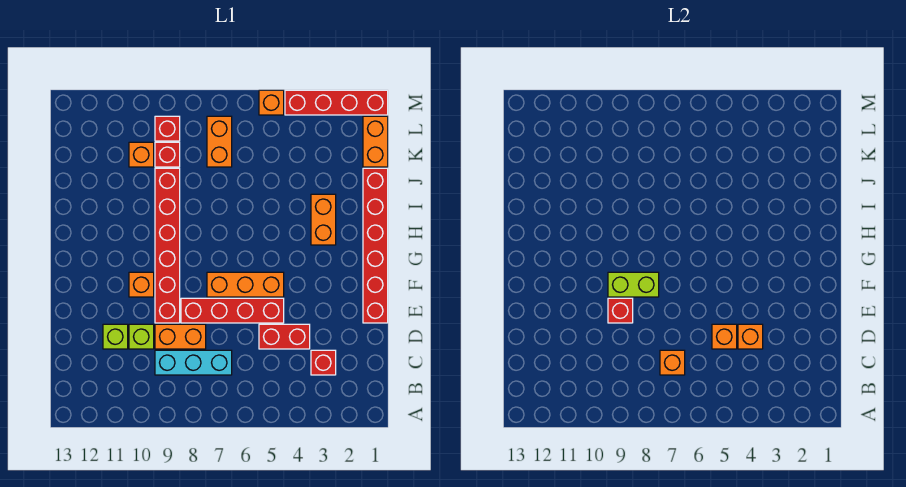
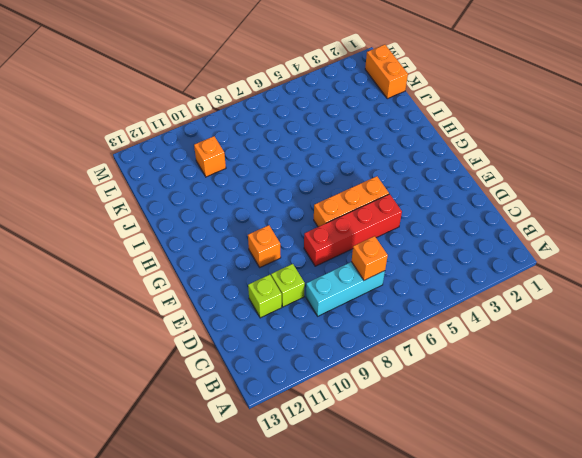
none -> red brick C3 level 1
none -> red brick D4:D5 level 1
none -> orange brick D8:D9 level 1

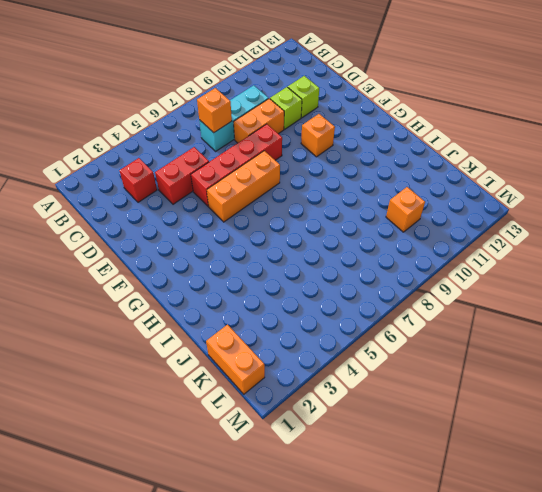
none -> red brick E1:J1 level 1
none -> red brick E9:J9 level 1
none -> orange brick H3:I3 level 1

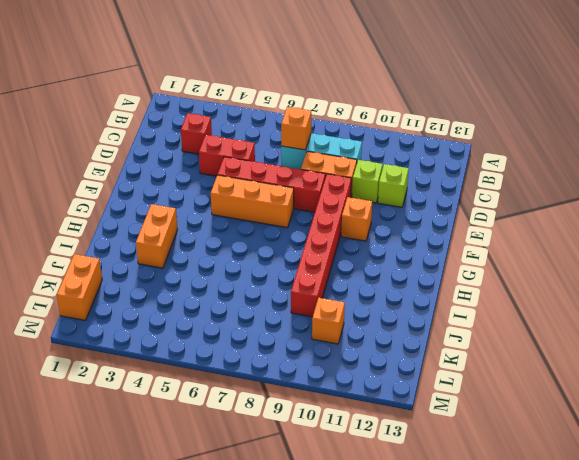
none -> red brick E1:J1 level 1
none -> orange brick K7:L7 level 1
none -> red brick K9 level 1

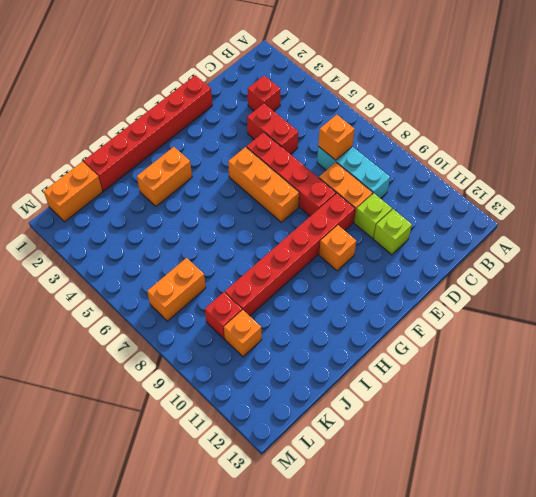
none -> red brick L9 level 1
none -> red brick M1:M4 level 1
none -> orange brick M5 level 1

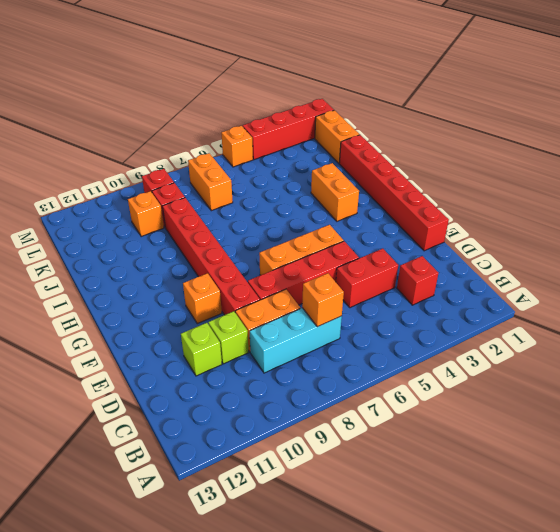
none -> orange brick D4 level 2
none -> orange brick D5 level 2
none -> red brick E9 level 2

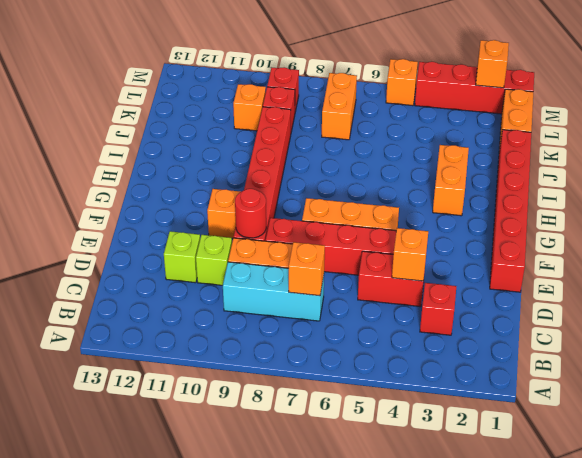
red round brick E9 level 2 -> red brick E9 level 2
orange brick M2 level 2 -> orange brick D5 level 2
none -> lime brick F8:F9 level 2

